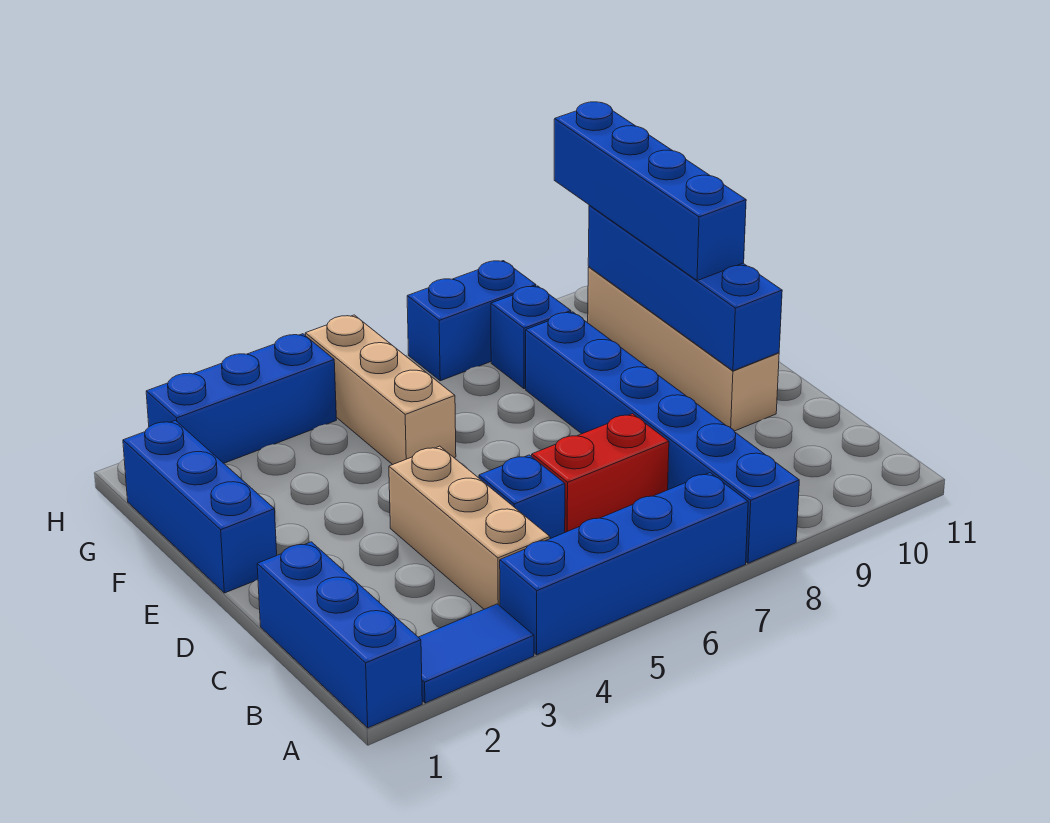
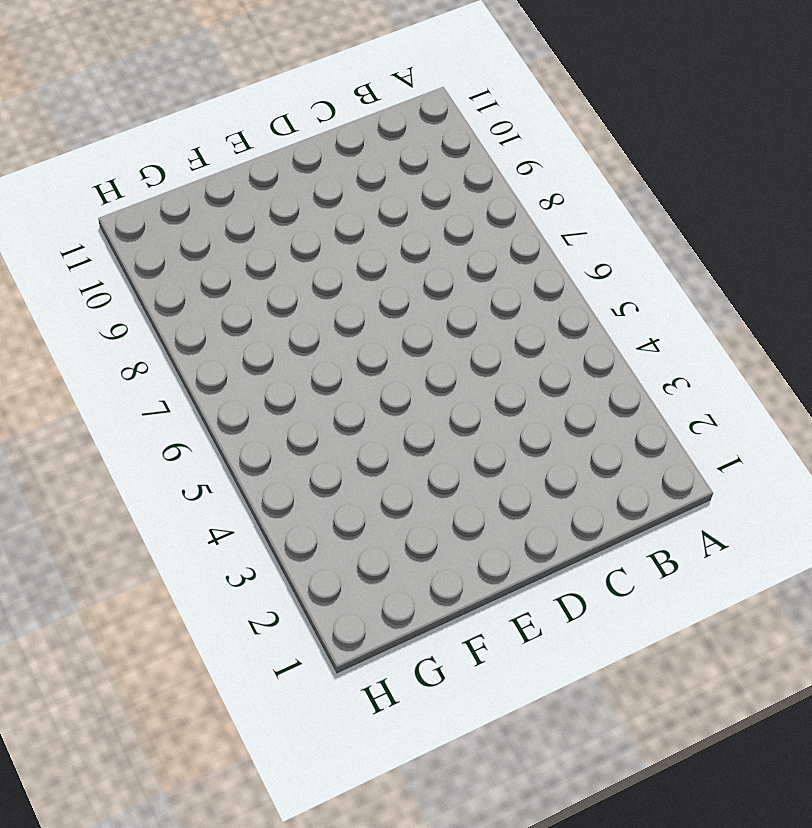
none -> blue brick A1:C1 level 1
none -> blue tile A2:A3 level 1
none -> blue brick A4:A7 level 1

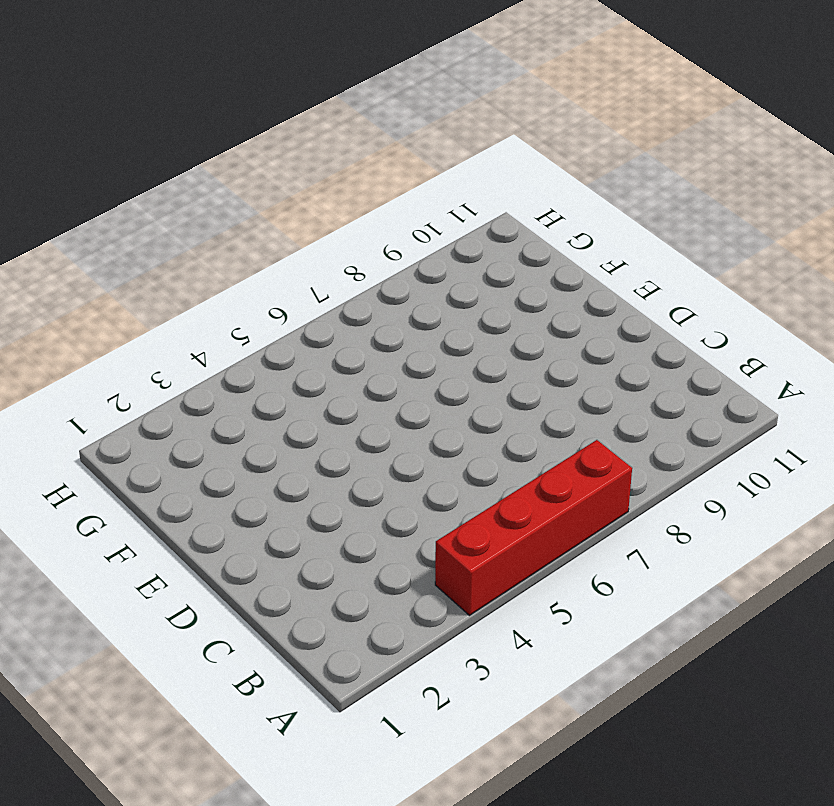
red brick A4:A7 level 1 -> blue brick A4:A7 level 1
none -> blue brick A1:C1 level 1
none -> blue tile A2:A3 level 1
none -> blue brick A8:F8 level 1

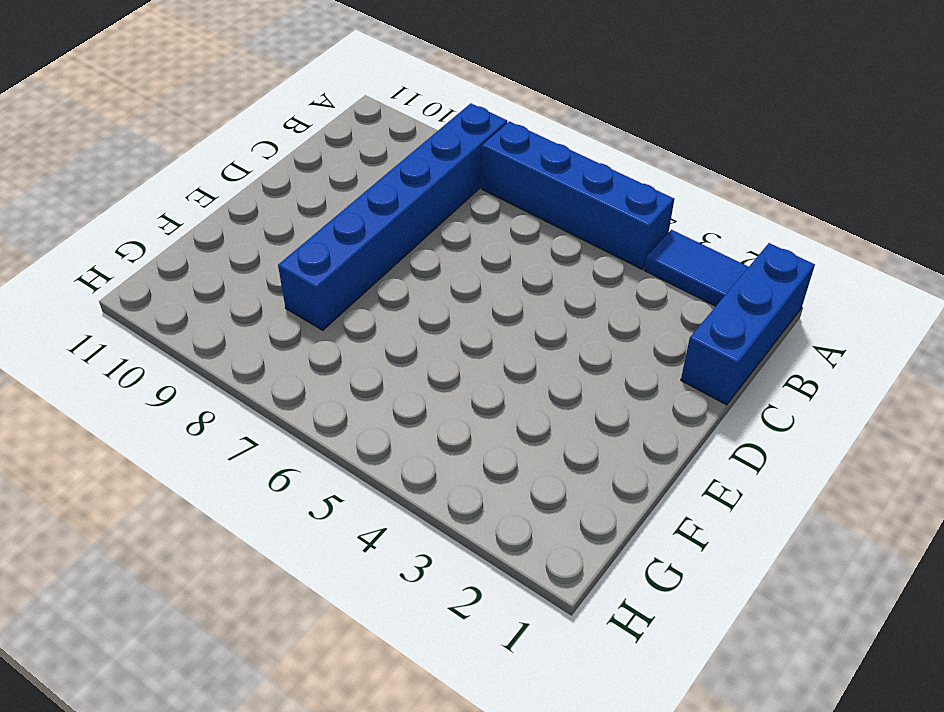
none -> tan brick B4:D4 level 1
none -> blue brick C5 level 1
none -> red brick C6:C7 level 1

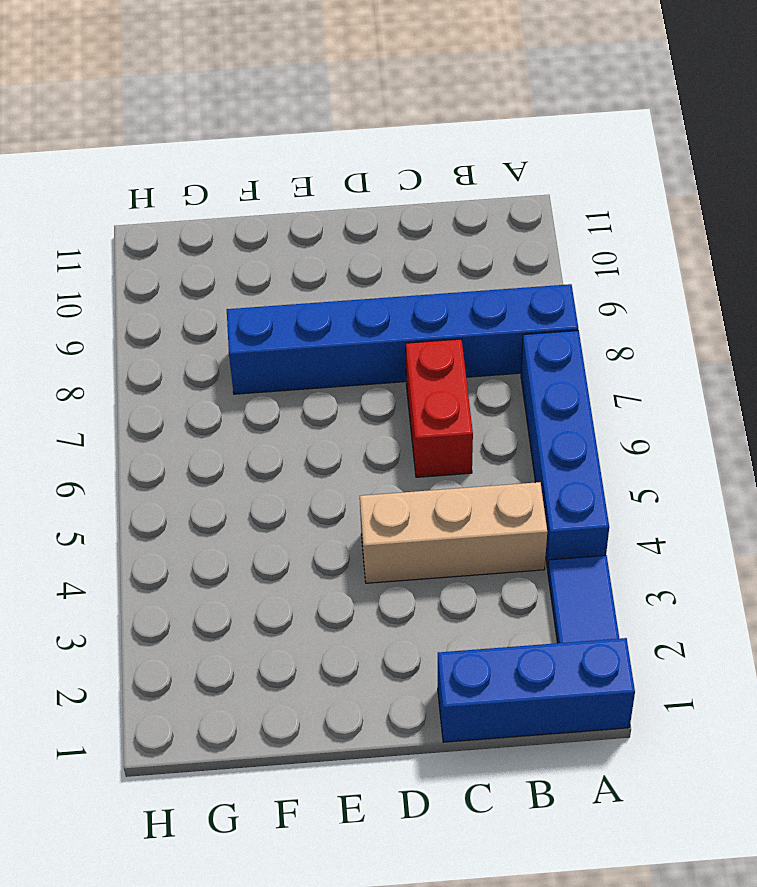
none -> blue brick C5 level 1
none -> tan brick D10:G10 level 1
none -> blue brick E1:G1 level 1

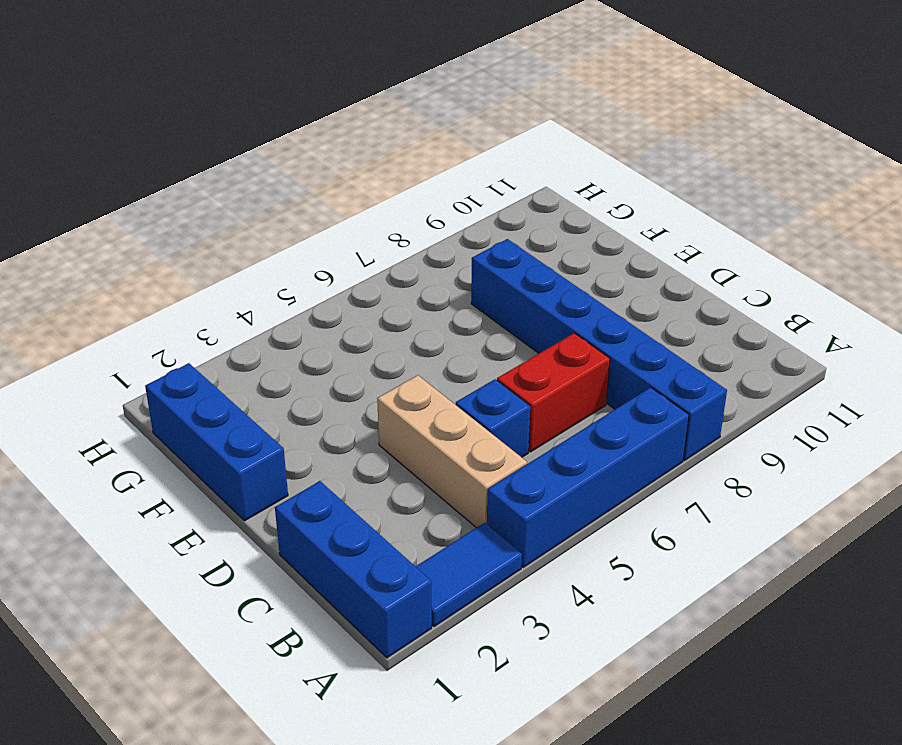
none -> tan brick D10:G10 level 1
none -> tan brick F5:H5 level 1
none -> blue brick G8 level 1

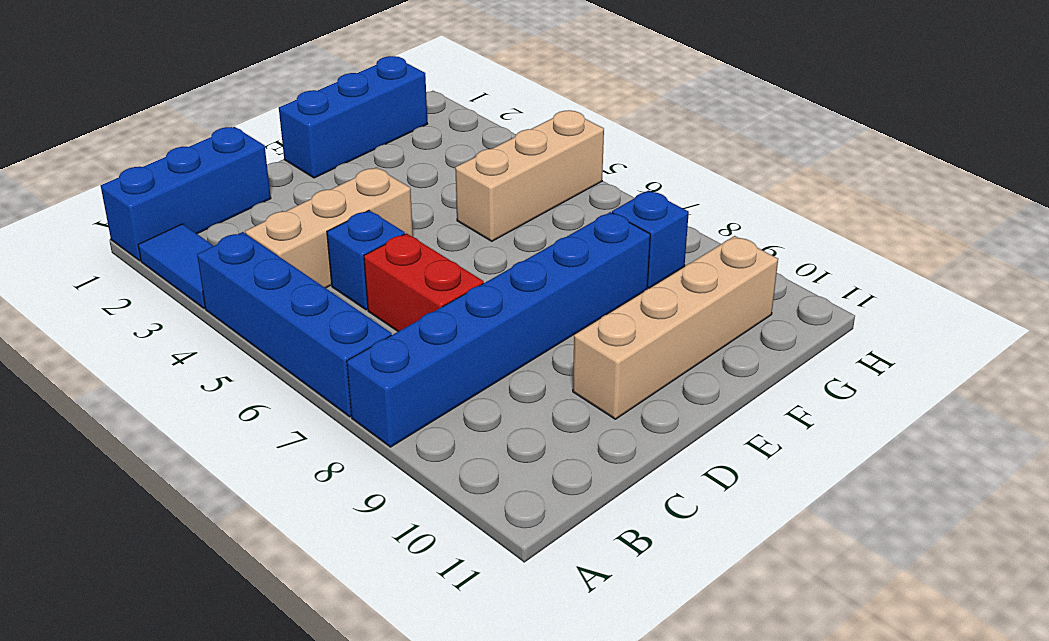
none -> blue brick H2:H4 level 1
none -> blue brick H7:H8 level 1
none -> blue brick D10:G10 level 2

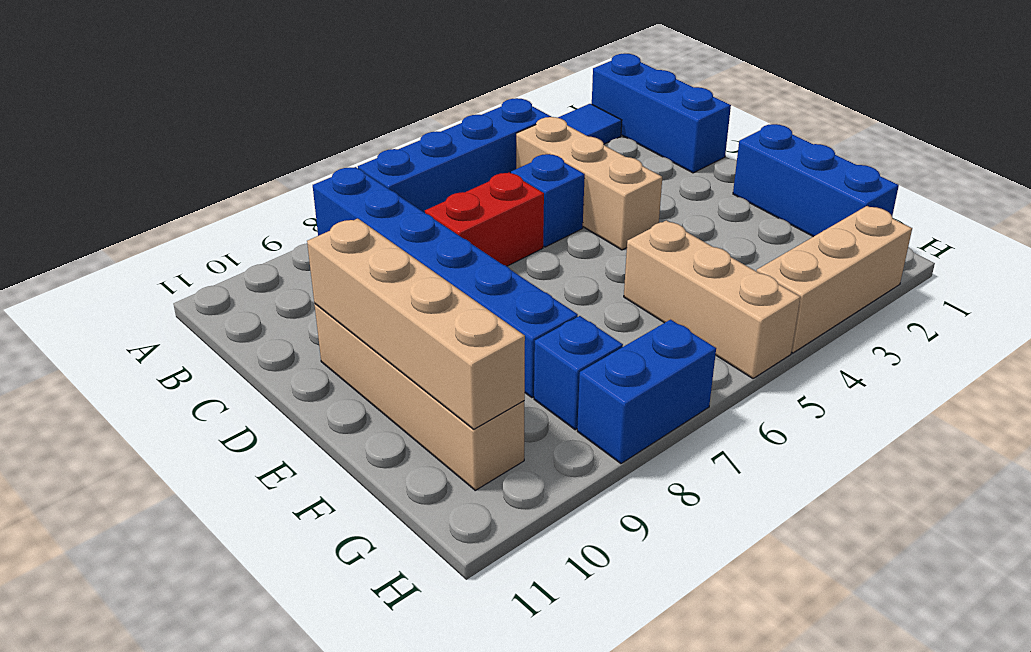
tan brick D10:G10 level 2 -> blue brick D10:G10 level 2
tan brick H2:H4 level 1 -> blue brick H2:H4 level 1
none -> blue brick E10:H10 level 3

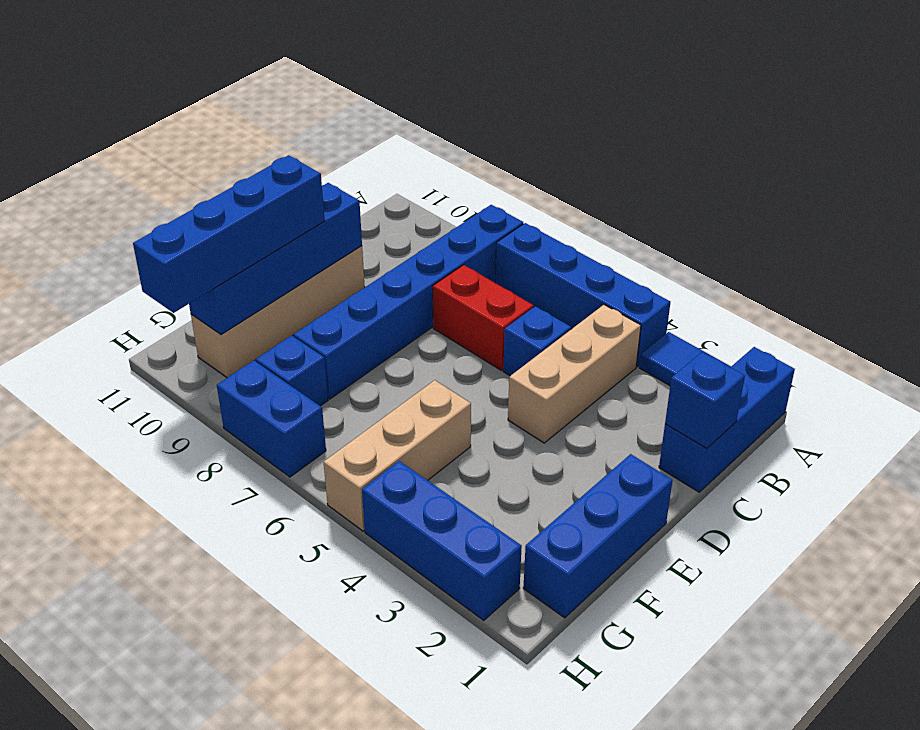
blue brick C1 level 2 -> none

